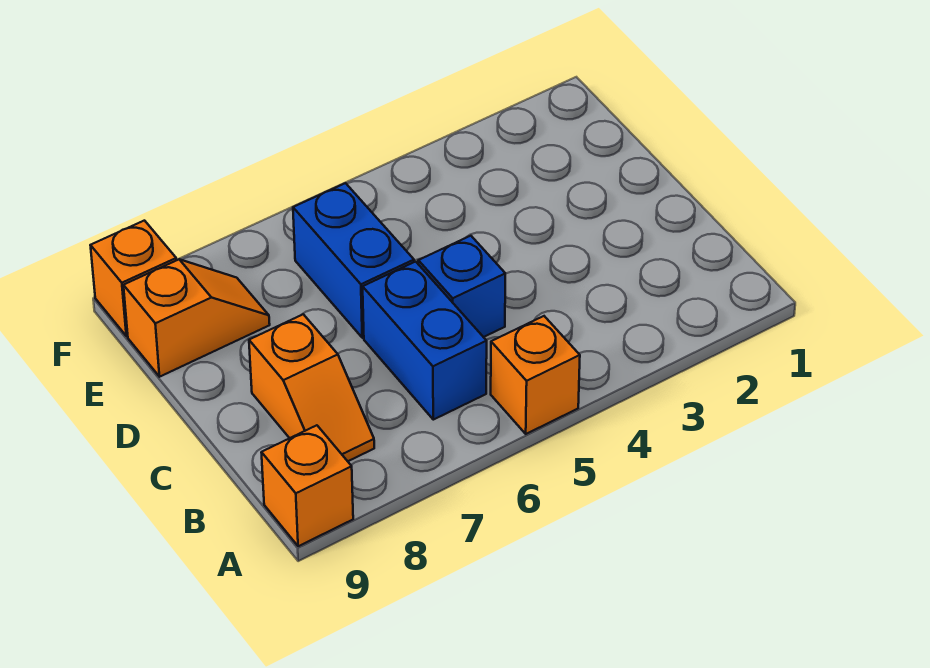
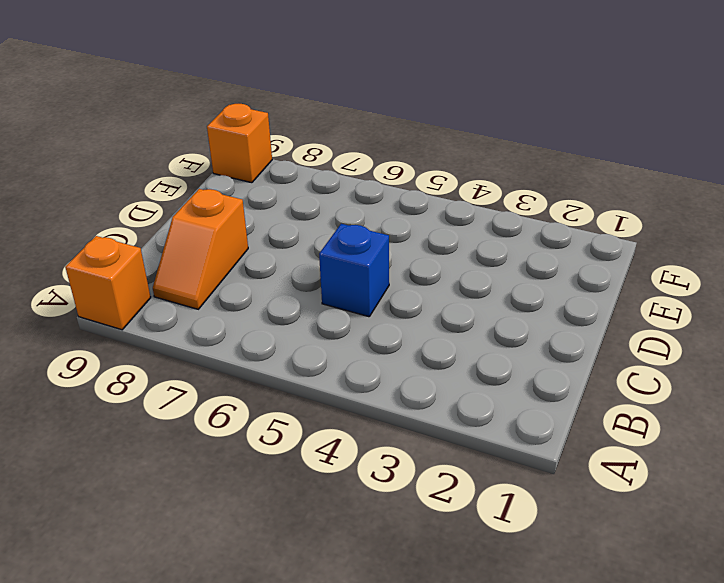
none -> orange brick A5 level 1
none -> blue brick B6:C6 level 1

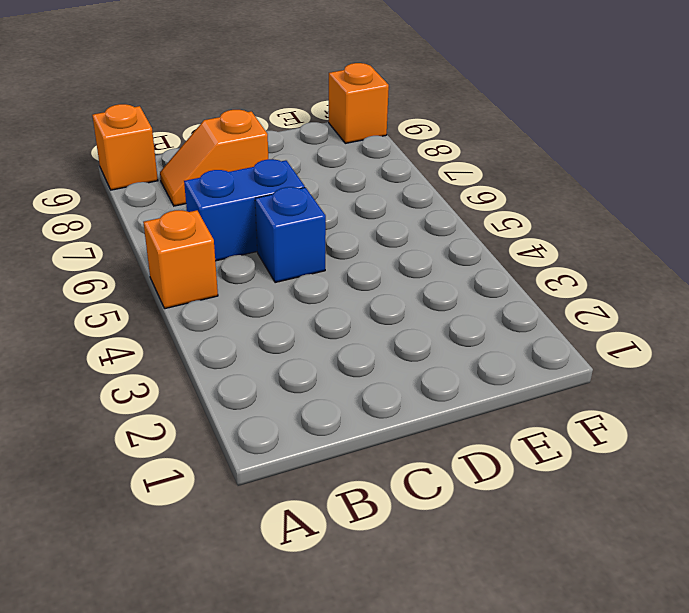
none -> blue brick D6:E6 level 1
none -> orange slope E8:E9 level 1 top 9

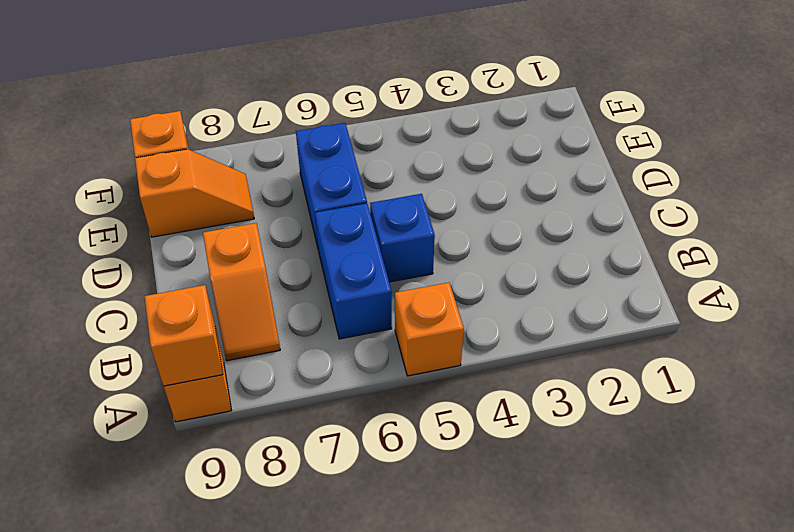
orange brick A9 level 2 -> none

